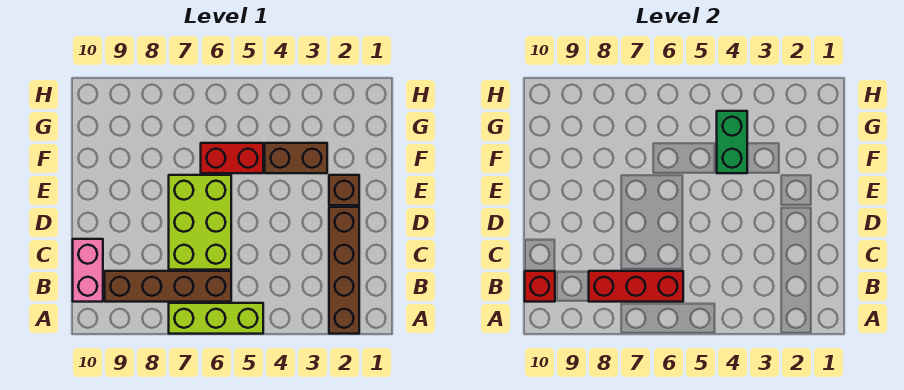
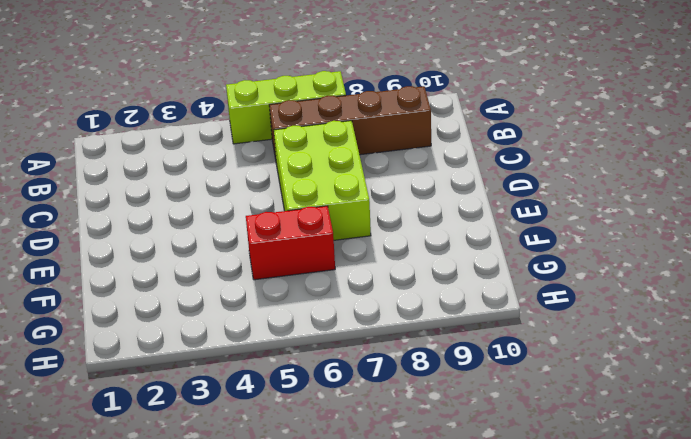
none -> brown brick A2:D2 level 1
none -> pink brick B10:C10 level 1

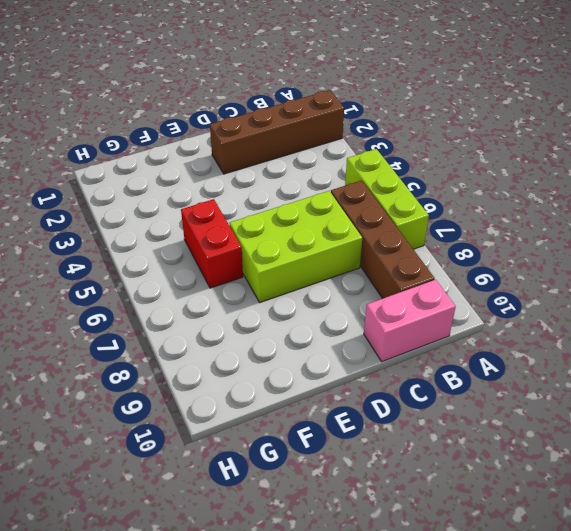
none -> brown brick E2 level 1
none -> brown brick F3:F4 level 1

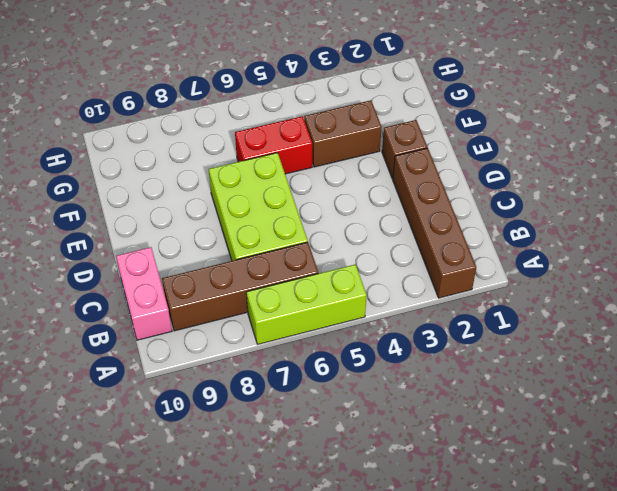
none -> red brick B6:B8 level 2
none -> red brick B10 level 2

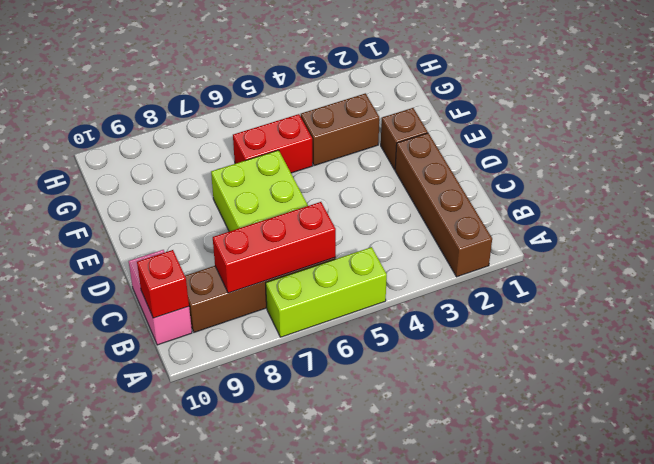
none -> green brick F4:G4 level 2

